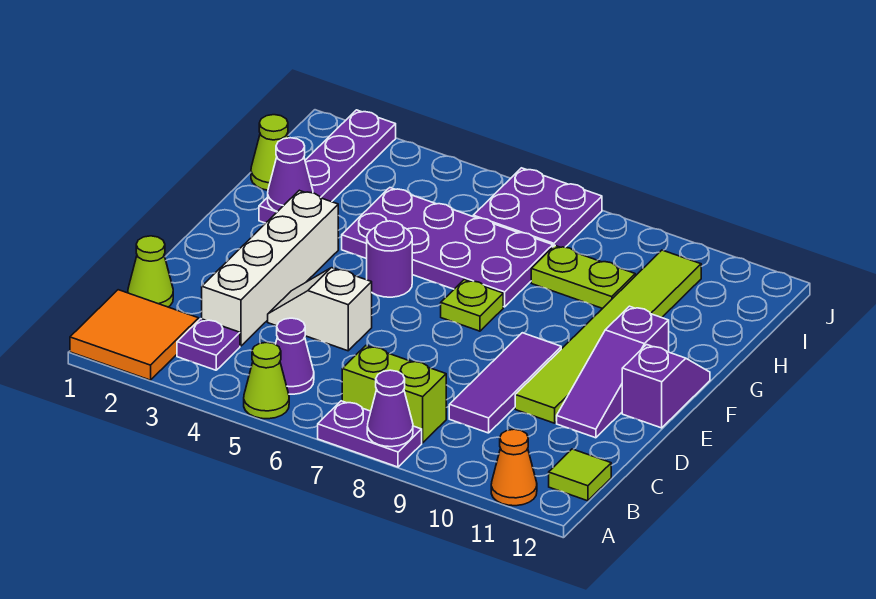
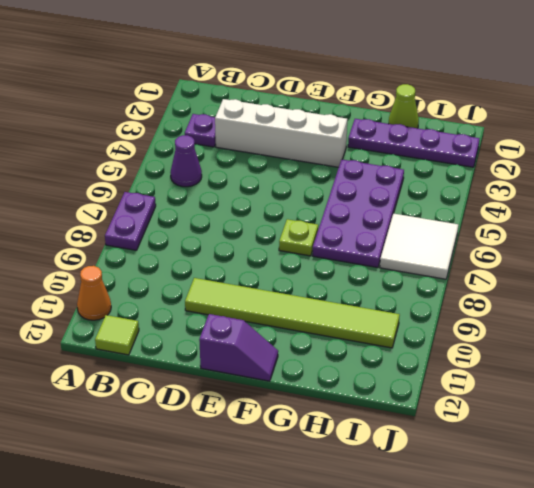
white tile I6:J7 level 1 -> purple plate I6:J7 level 1
none -> orange tile A1:B2 level 1
none -> lime cone A5 level 1
none -> lime brick B7:B8 level 1

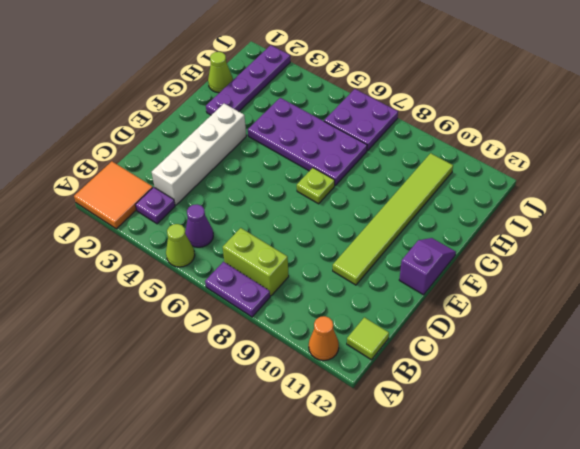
none -> lime cone C1 level 1
none -> purple tile C9:E9 level 1
none -> white slope D4:D5 level 1 top 5

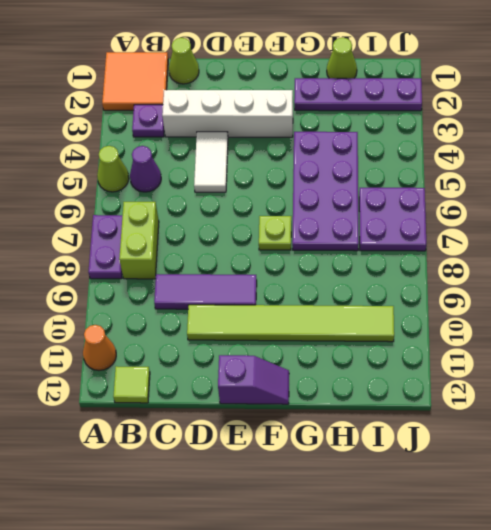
white tile D4:D5 level 1 -> white slope D4:D5 level 1 top 5
none -> purple slope D11:F11 level 1 top F
none -> purple round brick F5 level 1
none -> lime plate H8:H9 level 1

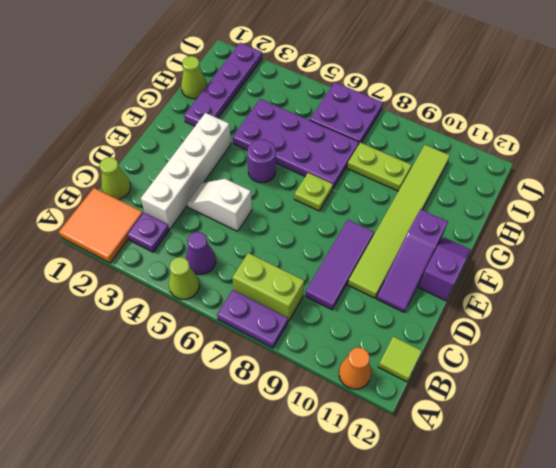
none -> purple cone A8 level 2
none -> purple cone G2 level 2

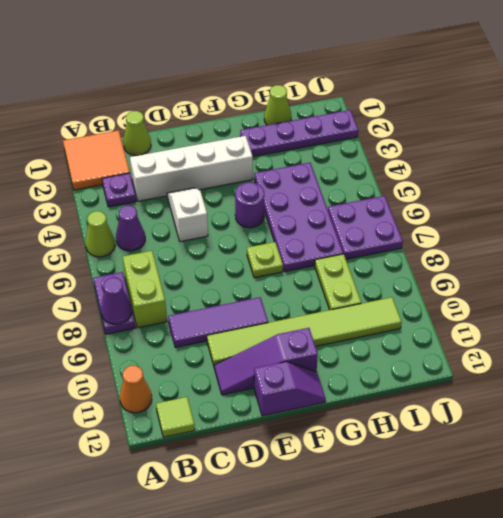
none -> purple cone G2 level 2

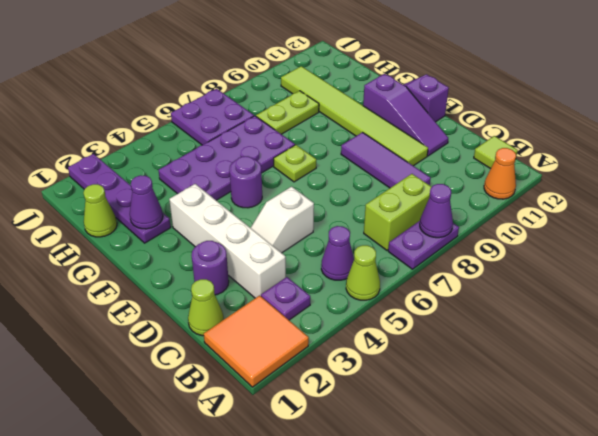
purple round brick D2 level 1 -> none

